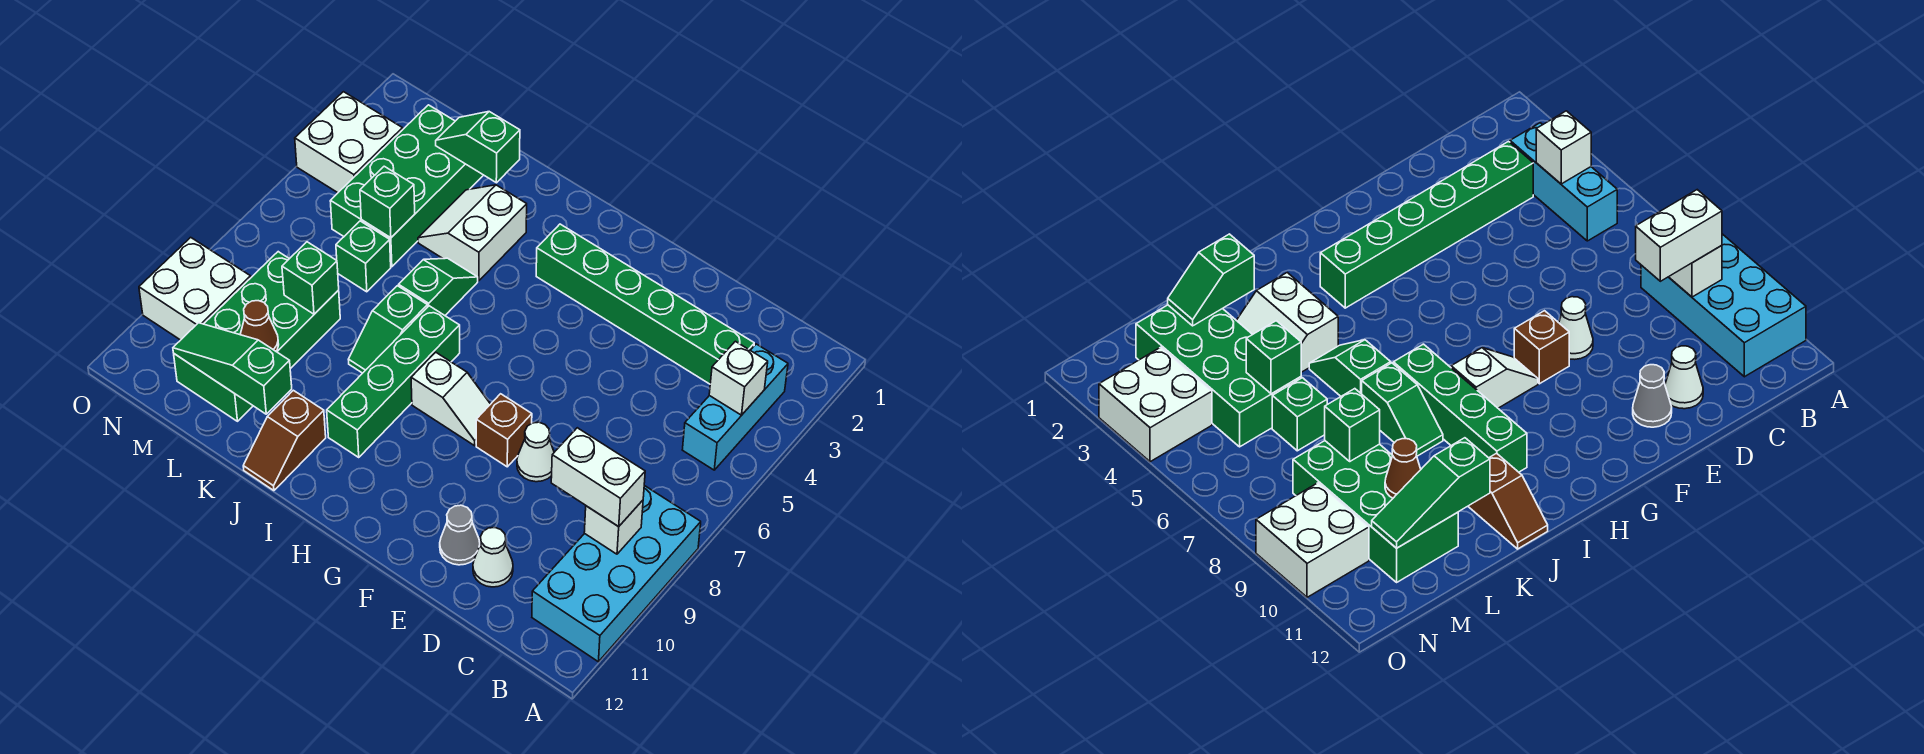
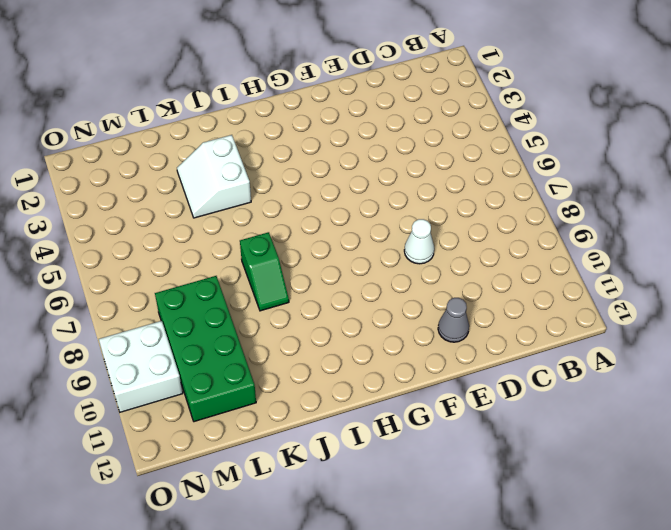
none -> cyan brick A8:B11 level 1
none -> cyan brick B3:B5 level 1
none -> green brick C3:H3 level 1

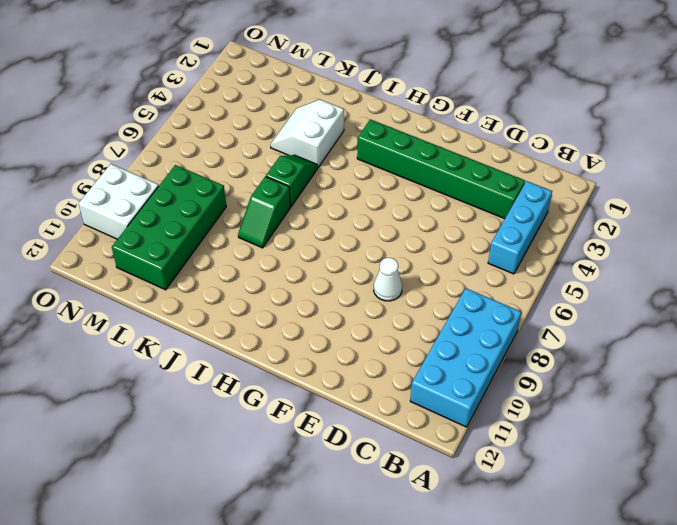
none -> white cone D11 level 1
none -> grey cone E11 level 1
none -> brown brick F8 level 1

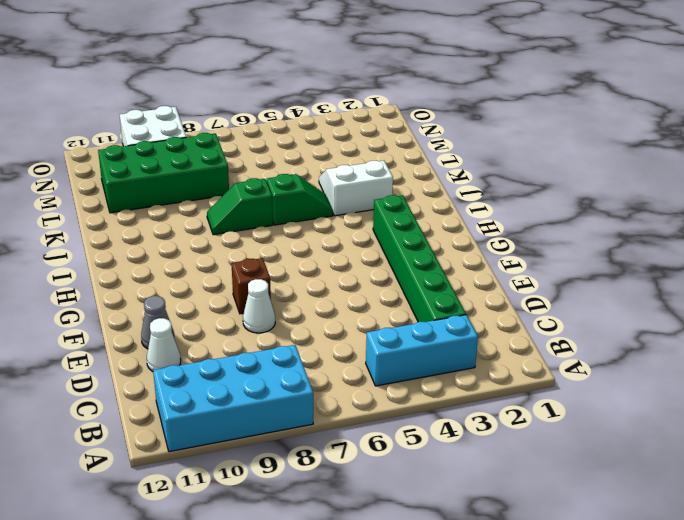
none -> white slope G8:H8 level 1 top H
none -> green brick I7:I10 level 1
none -> brown slope J11:J12 level 1 top 11

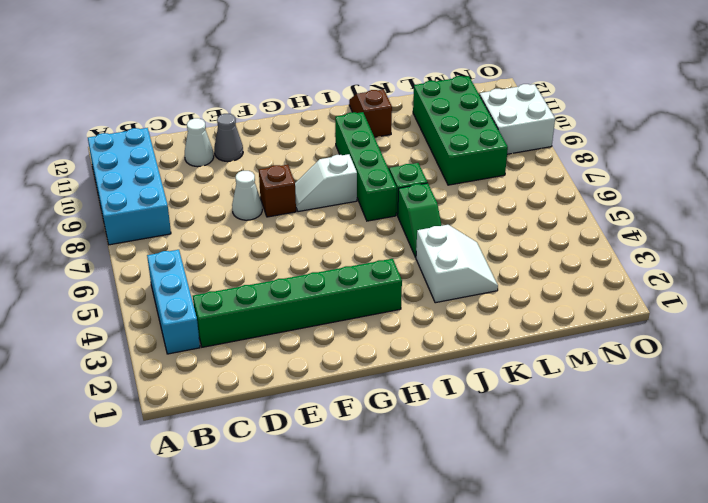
none -> green brick L2:M5 level 1
none -> green brick L6 level 1
none -> white brick N3:O4 level 1

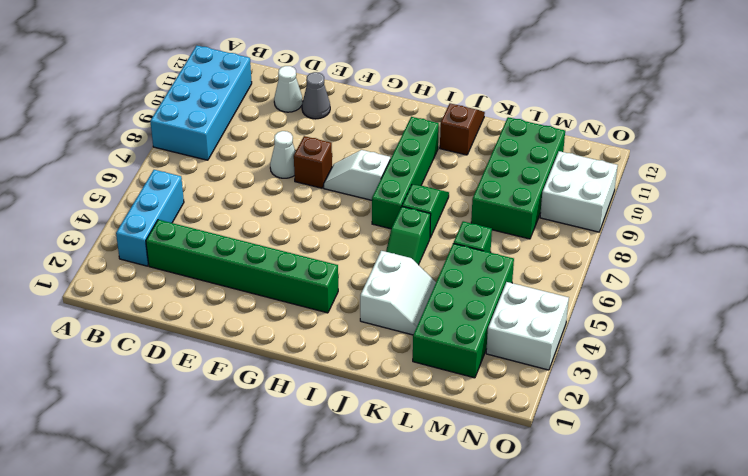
none -> white brick B4 level 2
none -> white brick B9 level 2
none -> green slope K2:L2 level 2 top K

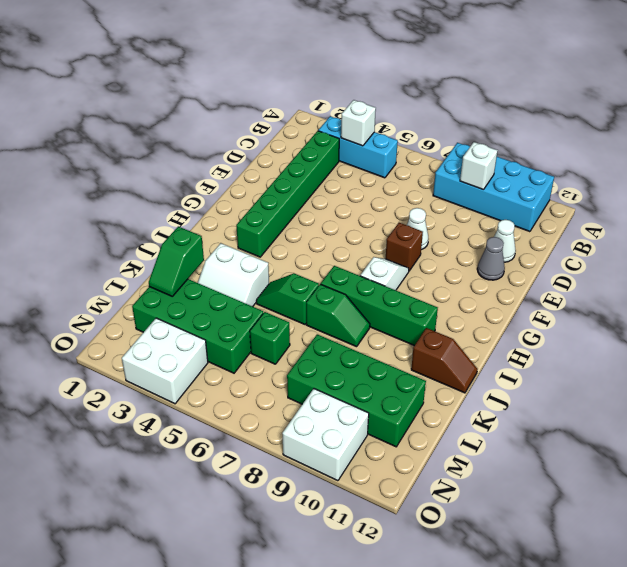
none -> green slope K11:M11 level 2 top K
none -> green brick L5 level 2
none -> green brick L8 level 2

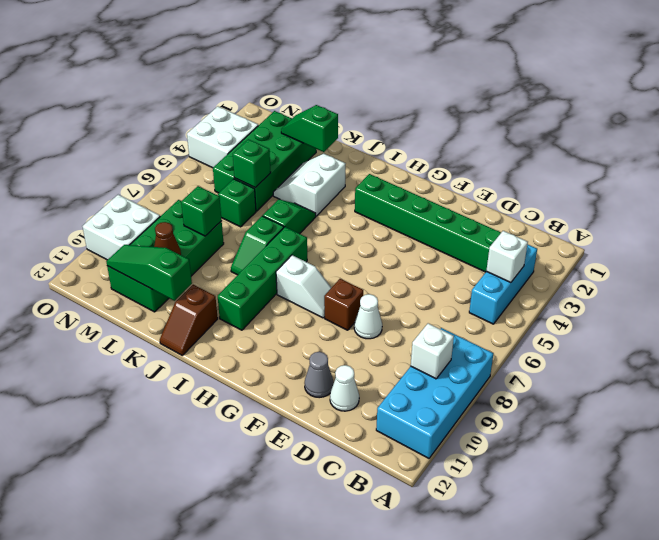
none -> white brick B9:C9 level 3

